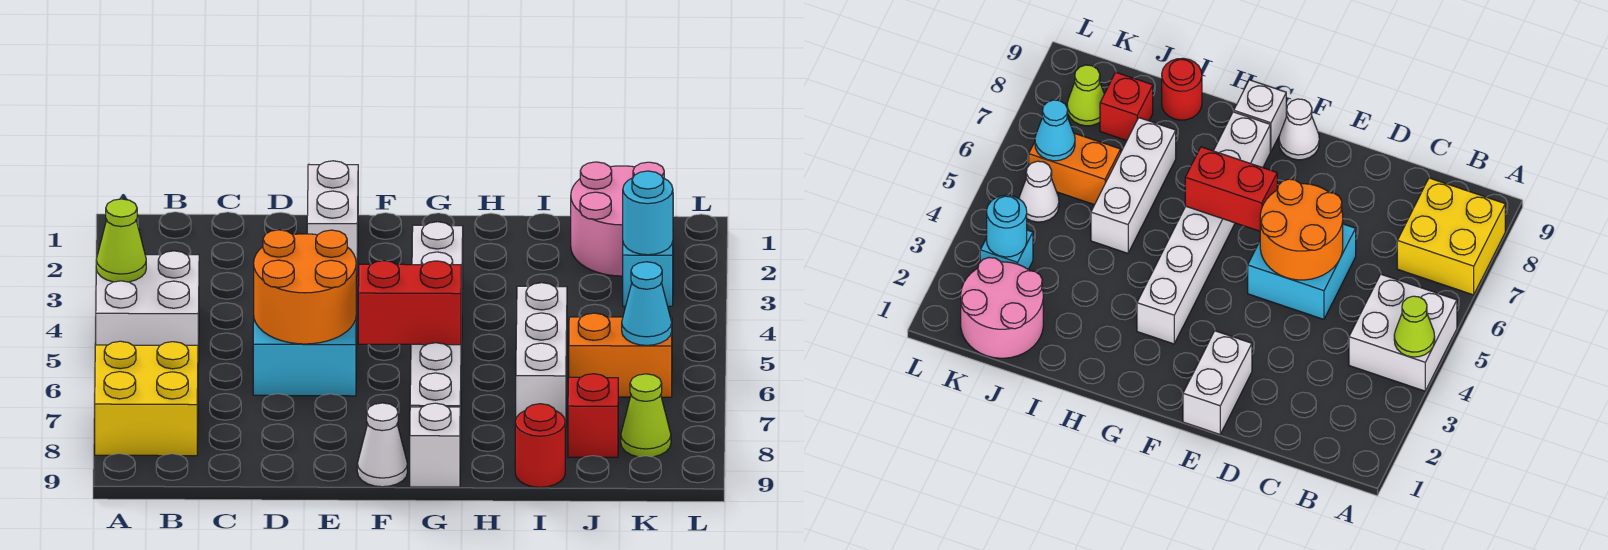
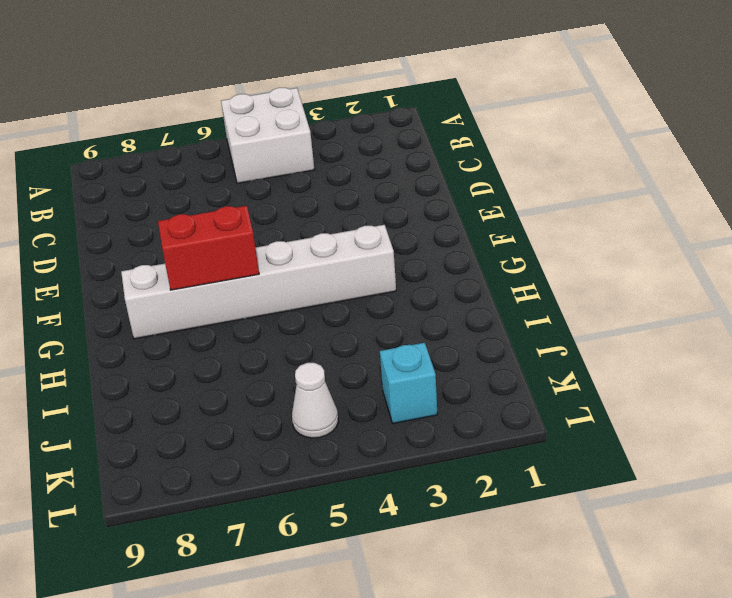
red brick G6:G7 level 2 -> red brick F6:G6 level 2
none -> yellow brick A7:B8 level 1
none -> cyan brick D5:E6 level 1
none -> white brick E1:E2 level 1

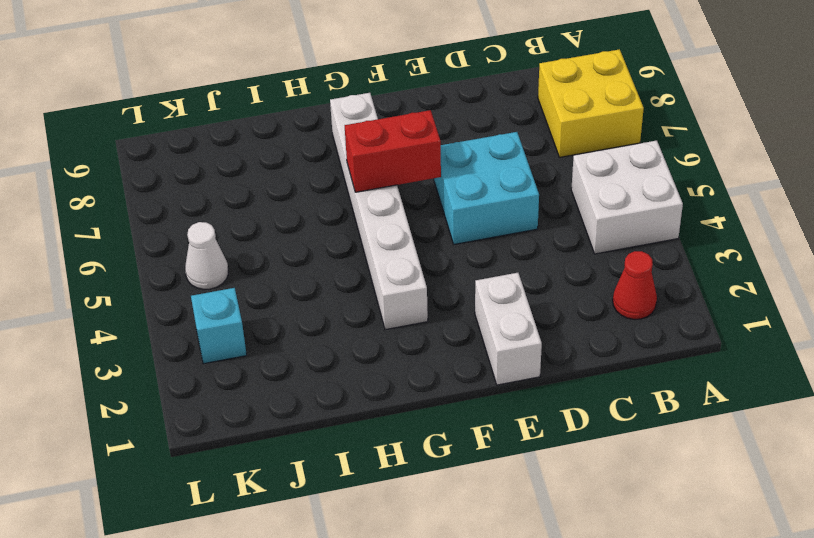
red cone B2 level 1 -> none
none -> white cone F9 level 1
none -> white brick G9 level 1
none -> white brick I5:I7 level 1

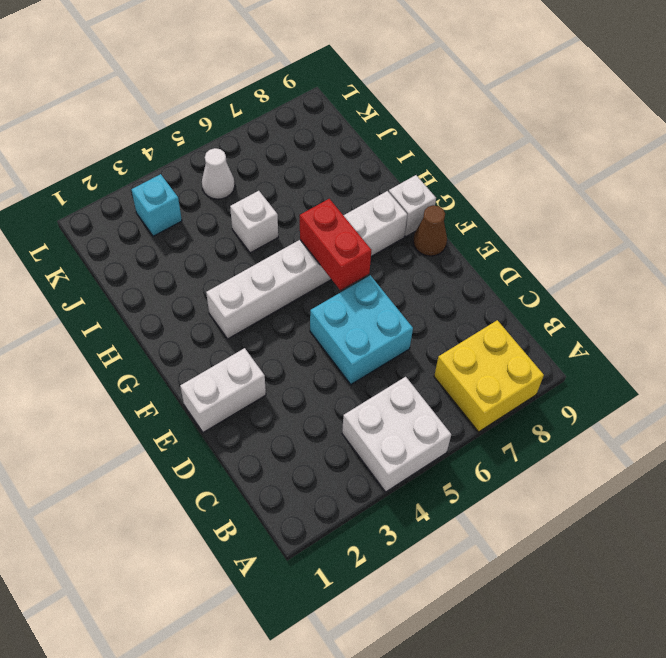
brown cone F9 level 1 -> white cone F9 level 1
white brick I5 level 1 -> white brick I5:I7 level 1
none -> red round brick I9 level 1
none -> pink round brick J1:K2 level 1
none -> orange brick J6:K6 level 1

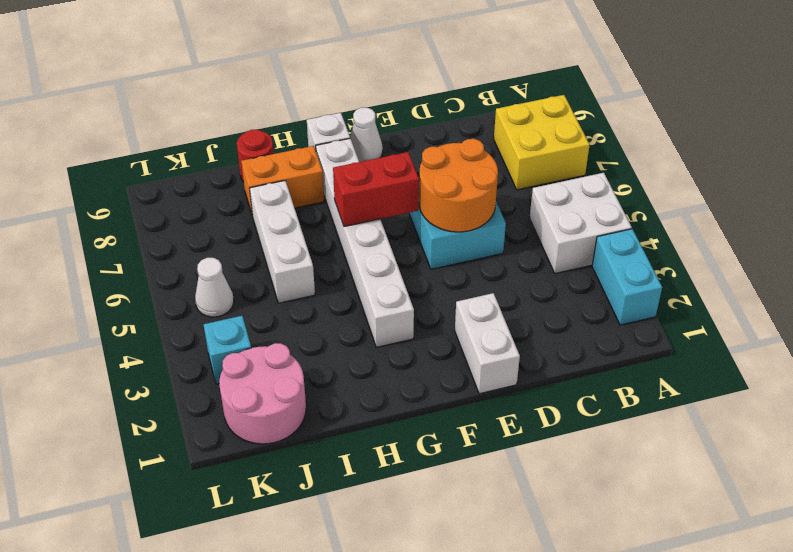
cyan brick A2:A3 level 1 -> none
orange brick H8:I8 level 1 -> orange brick J6:K6 level 1
none -> red brick J8 level 1
none -> lime cone K8 level 1
none -> lime cone A4 level 2

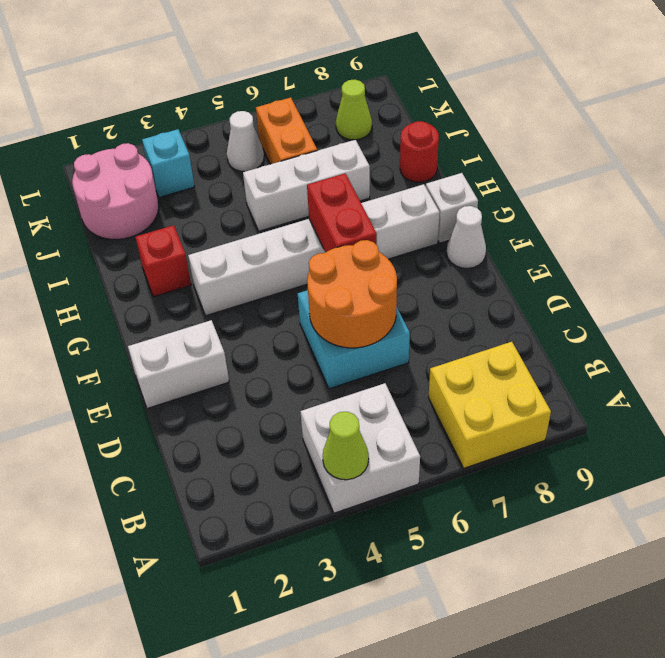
red brick H2 level 1 -> red brick J8 level 1
none -> cyan round brick K3 level 2
none -> cyan cone K6 level 2

